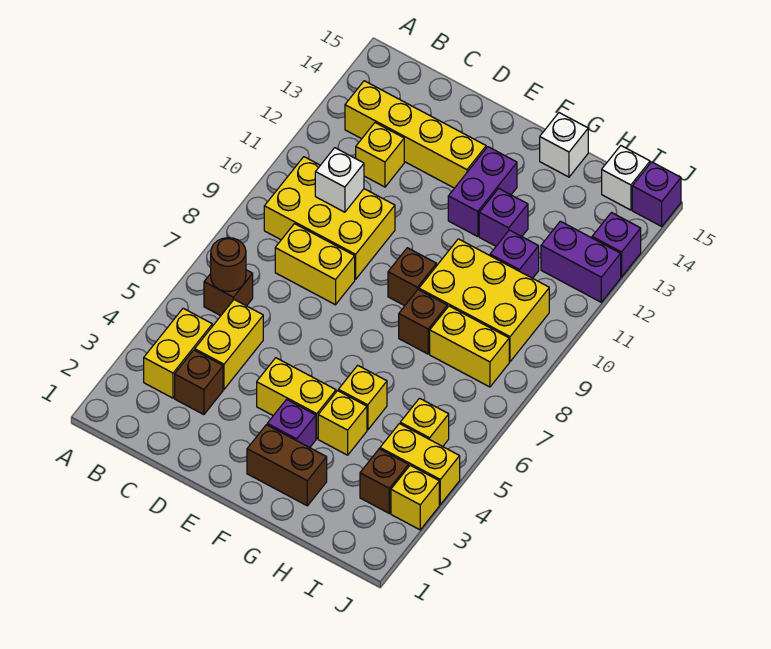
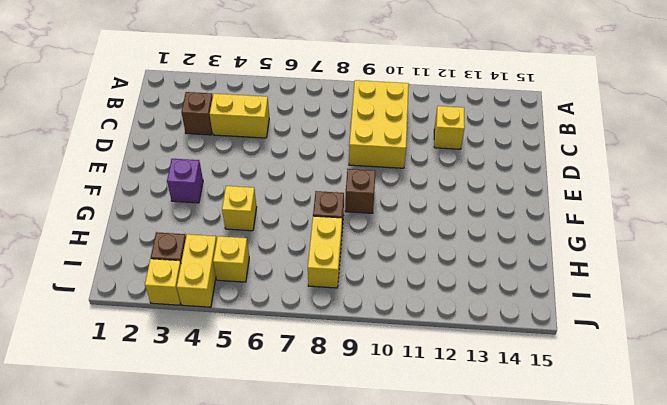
none -> yellow brick B3:B4 level 1
none -> brown brick B6 level 1
none -> yellow brick B13:E13 level 1
none -> yellow brick C8:D8 level 1

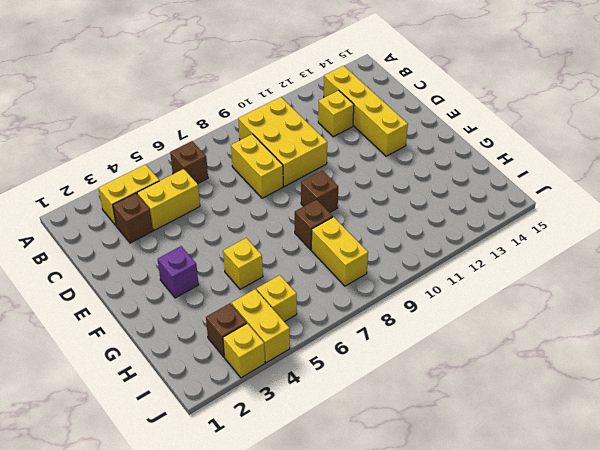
none -> yellow brick E4:F4 level 1
none -> brown brick F2:G2 level 1
none -> purple brick F12:F13 level 1
none -> yellow brick G4 level 1

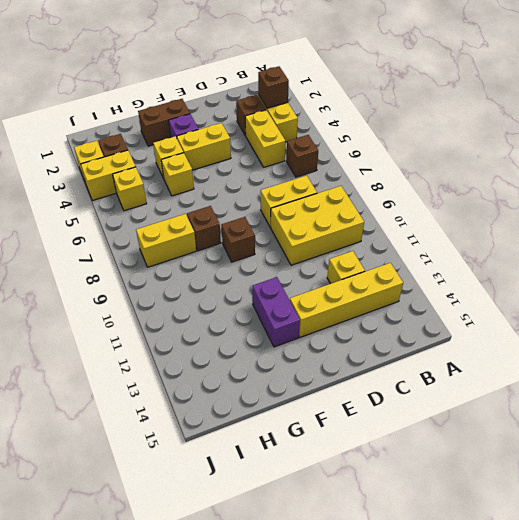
brown brick B3 level 2 -> none
none -> yellow brick G9:I10 level 1
none -> purple brick G12 level 1
none -> white brick G15 level 1
none -> purple brick H11 level 1

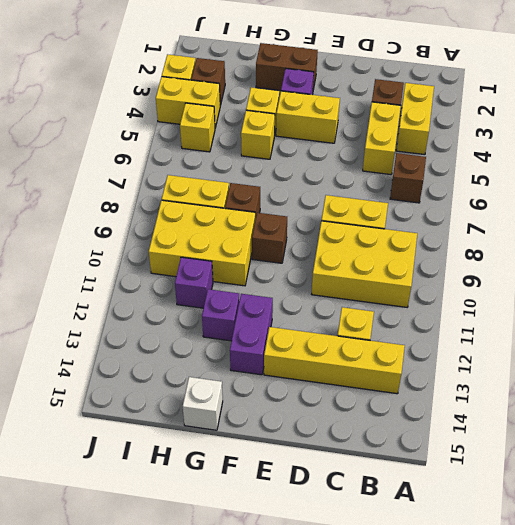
none -> purple brick I12:J12 level 1
none -> white brick I15 level 1
none -> purple brick J13 level 1
none -> purple brick J15 level 1

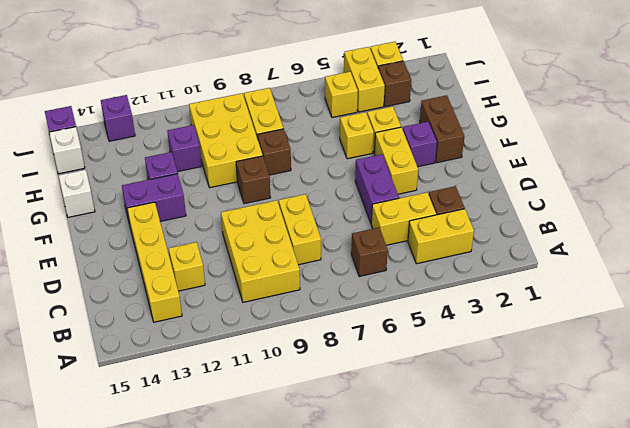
purple brick D5:E5 level 1 -> purple brick I12:J12 level 1
none -> brown round brick B6 level 2
none -> white brick C10 level 2

